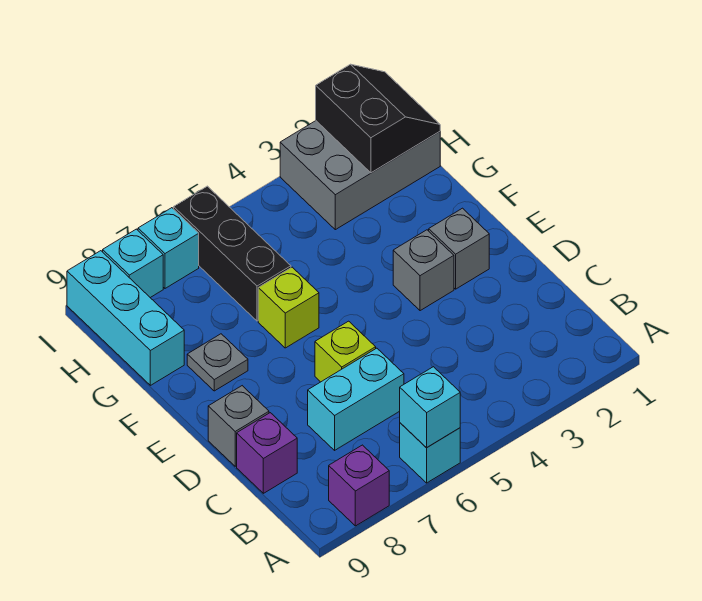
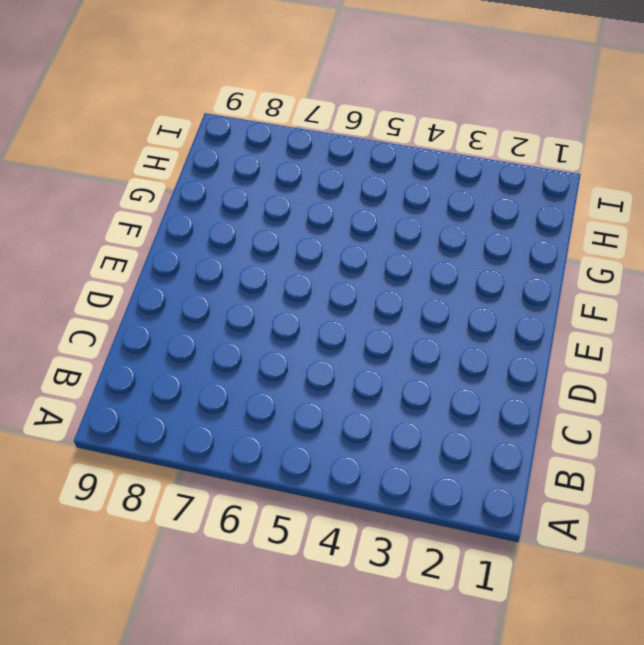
none -> cyan brick A6 level 1
none -> purple brick A8 level 1
none -> cyan brick C6:C7 level 1

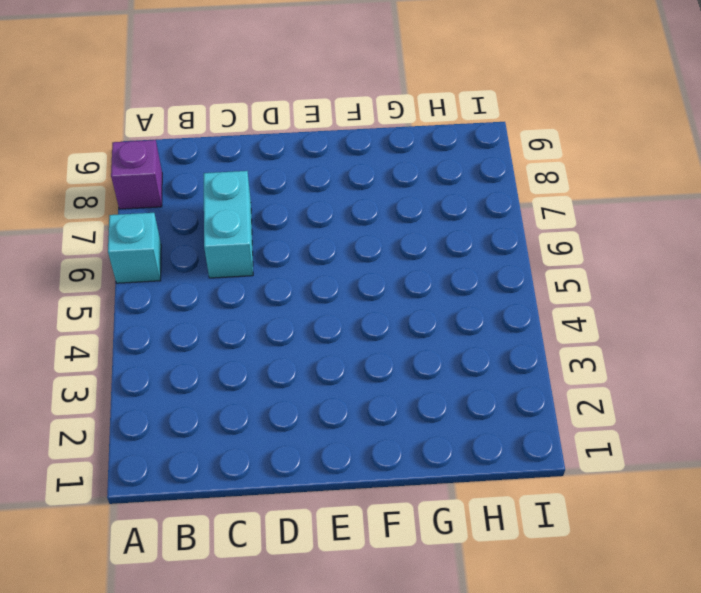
none -> purple brick C9 level 1
none -> lime brick D6 level 1
none -> grey brick D9 level 1

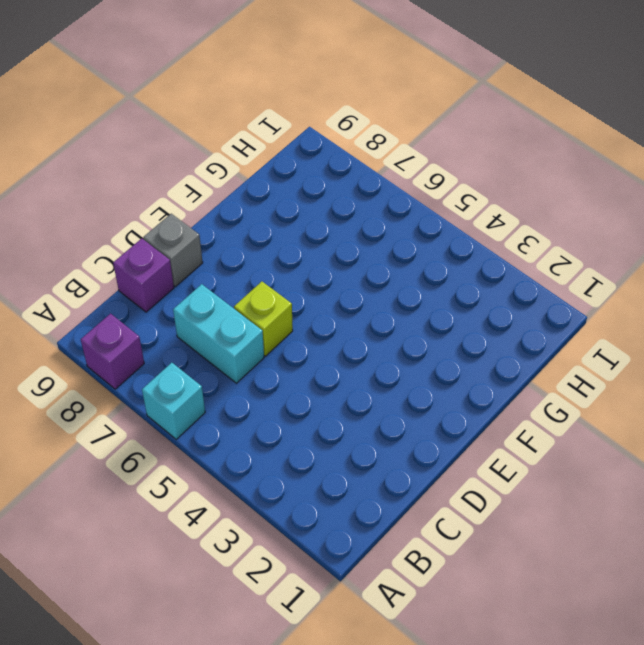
none -> grey brick E2 level 1
none -> grey brick E3 level 1
none -> lime brick F6 level 1

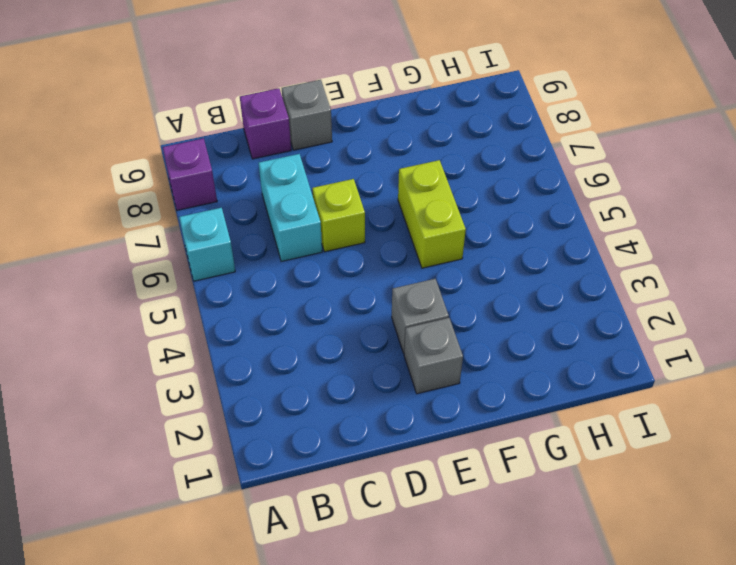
lime brick F5:F6 level 1 -> lime brick F6 level 1
none -> grey plate F8 level 1
none -> black brick G6:I6 level 1
none -> cyan brick G9:I9 level 1

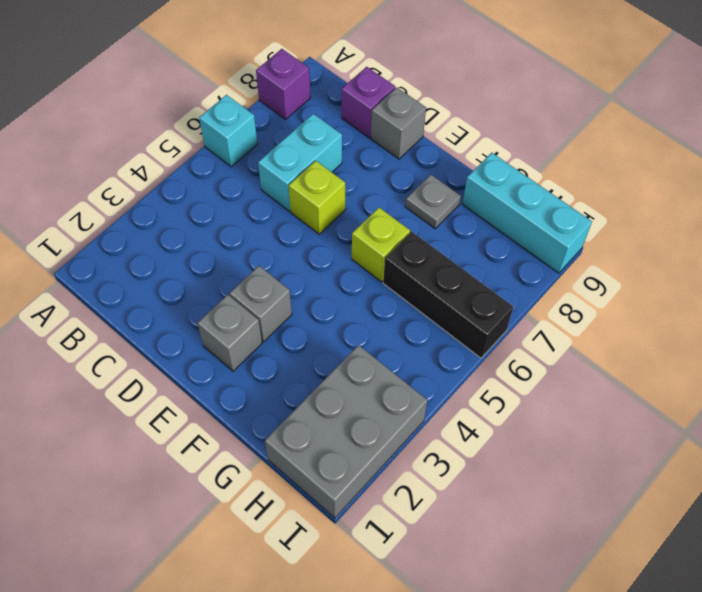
none -> cyan brick I7 level 1
none -> cyan brick I8 level 1
none -> cyan brick A6 level 2

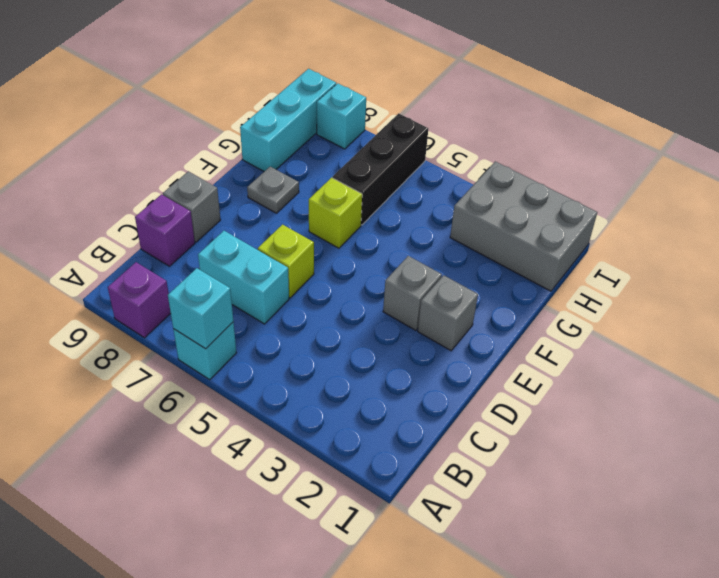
none -> cyan brick I7 level 1
none -> black slope H1:I2 level 2 top 2

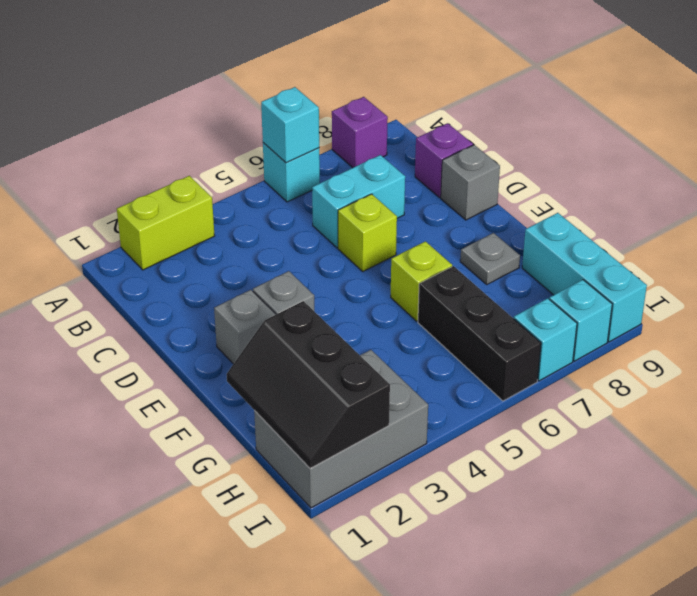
lime brick A2:A3 level 1 -> none
black slope G1:I2 level 2 top 2 -> black slope H1:I2 level 2 top 2

